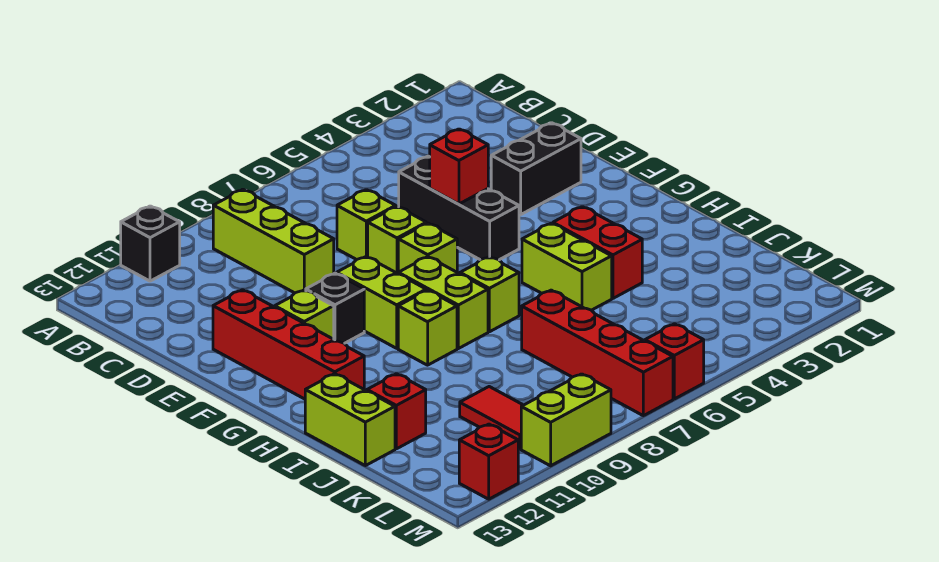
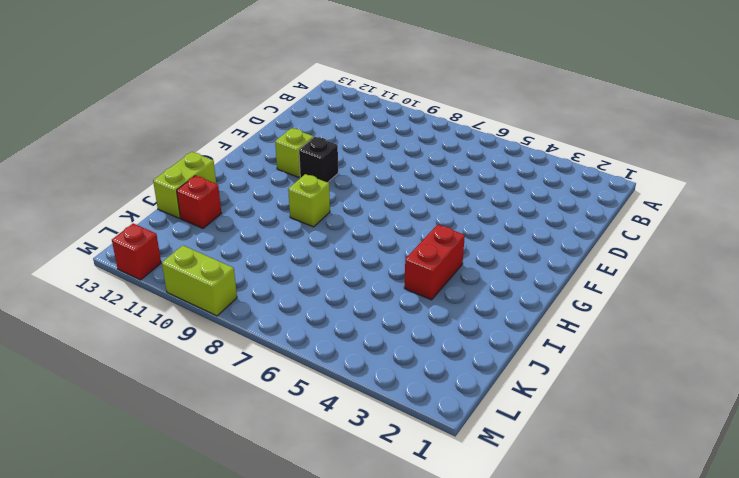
none -> black brick A11 level 1
none -> lime brick B9:D9 level 1
none -> black brick D5:F5 level 1

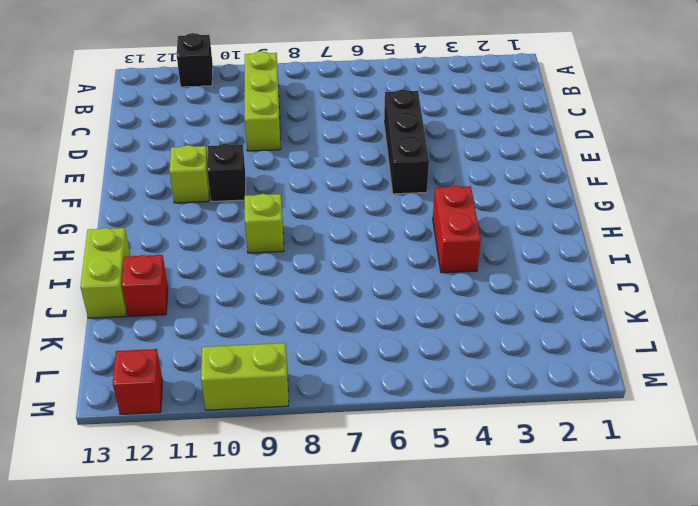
none -> lime brick D7 level 1
none -> black brick E2:E3 level 1
none -> lime brick E7 level 1

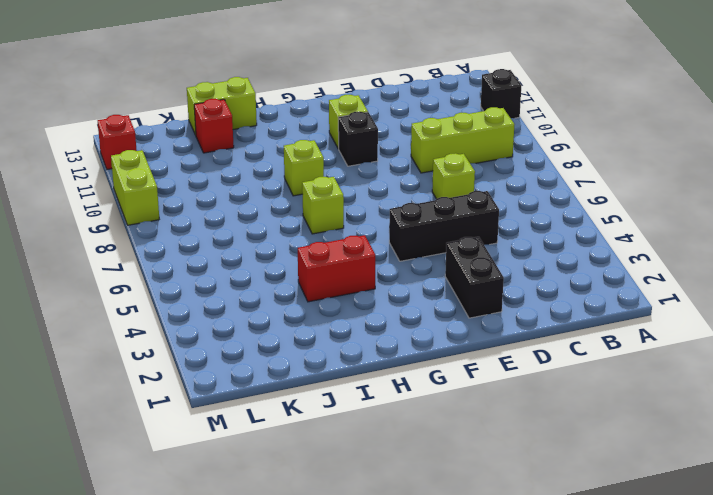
none -> lime brick E7 level 1
none -> red brick E12:H12 level 1
none -> lime brick F7 level 1

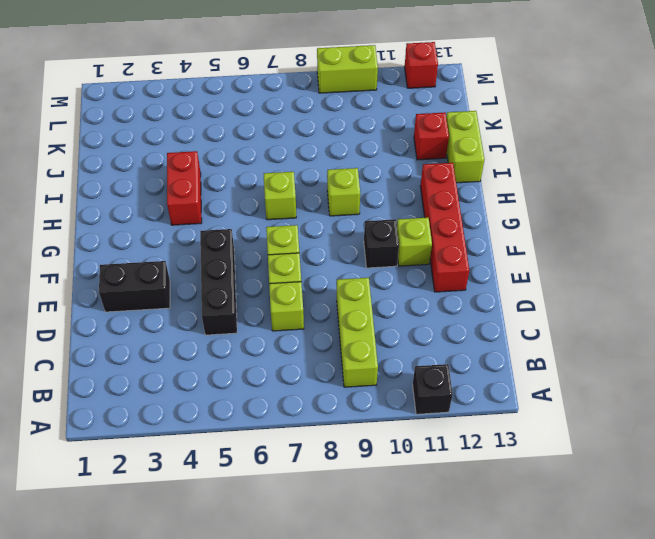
none -> lime brick F9:G9 level 1
none -> lime brick G8:H8 level 1
none -> lime brick H5:I5 level 1

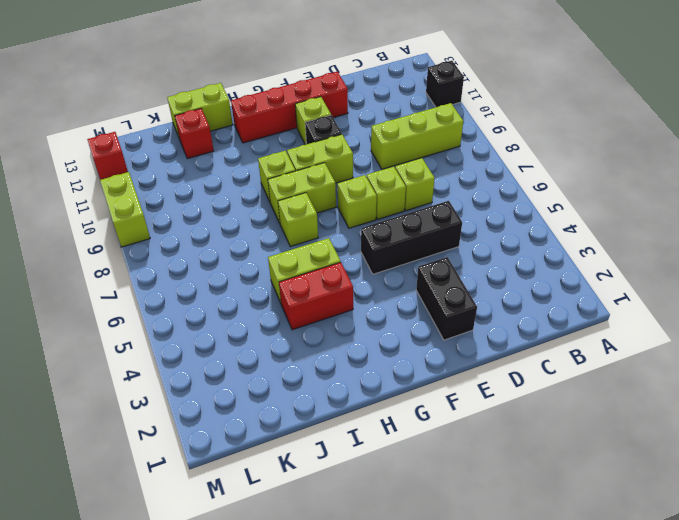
none -> red brick J7:M7 level 1
none -> red tile K10:L10 level 1
none -> red brick M6 level 1

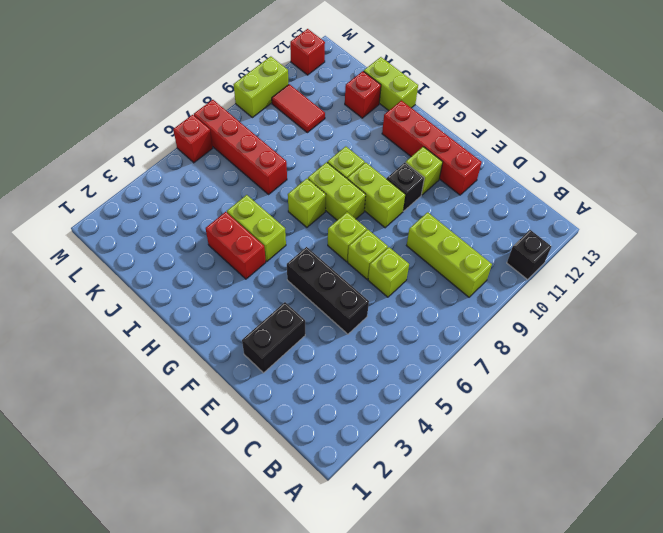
none -> red brick E5 level 2

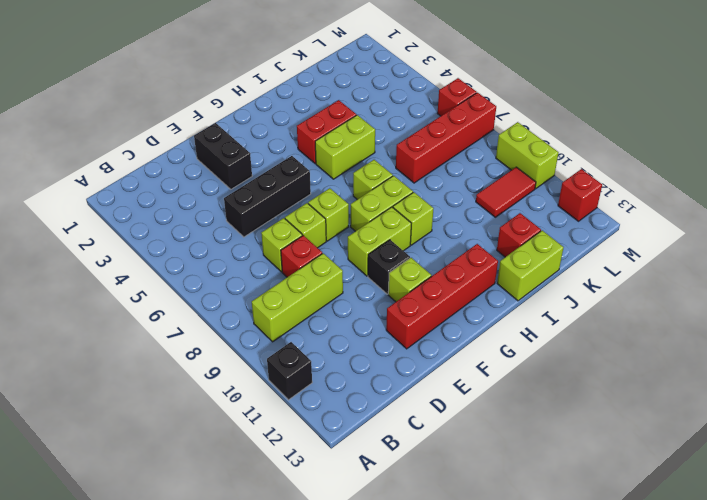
red brick D8 level 1 -> red brick E5 level 2

